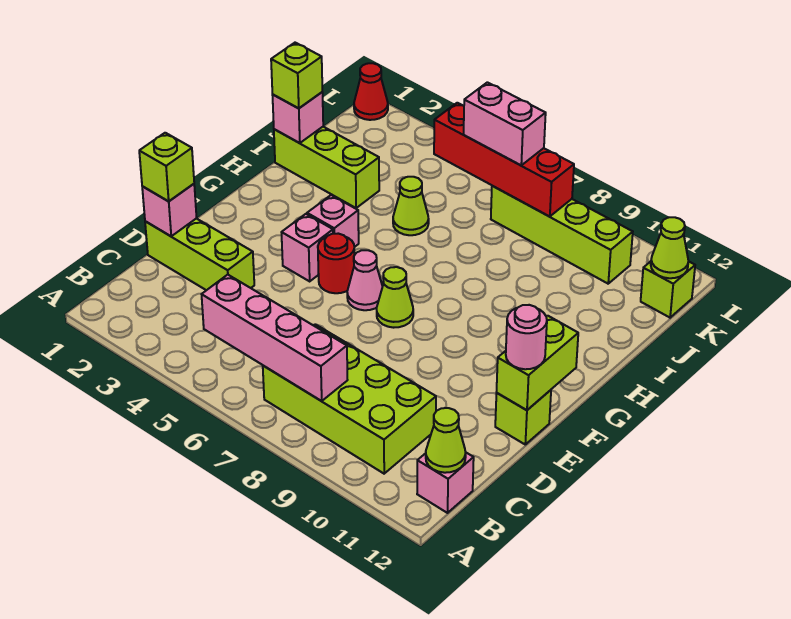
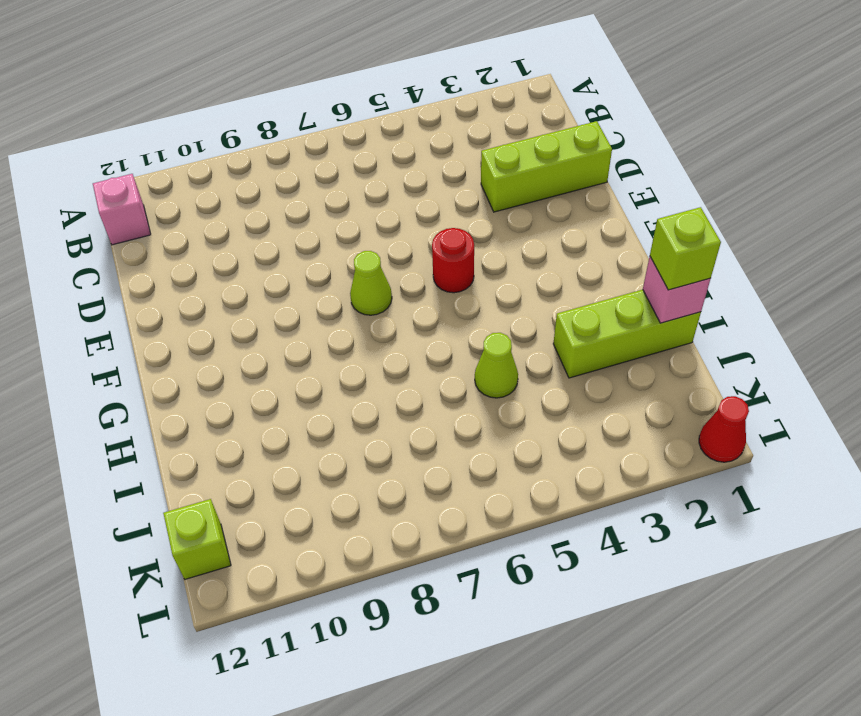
none -> lime brick B7:C10 level 1
none -> lime brick E12 level 1
none -> pink brick F4 level 1

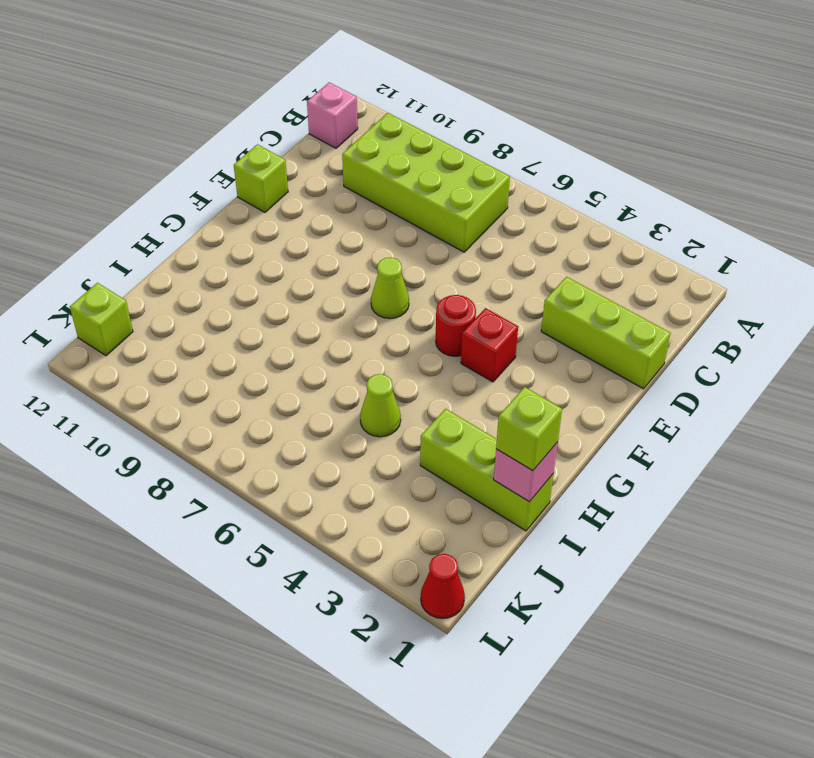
red brick F4 level 1 -> pink brick F4 level 1
none -> pink cone F6 level 1
none -> pink brick G4 level 1
none -> lime brick K7:K10 level 1

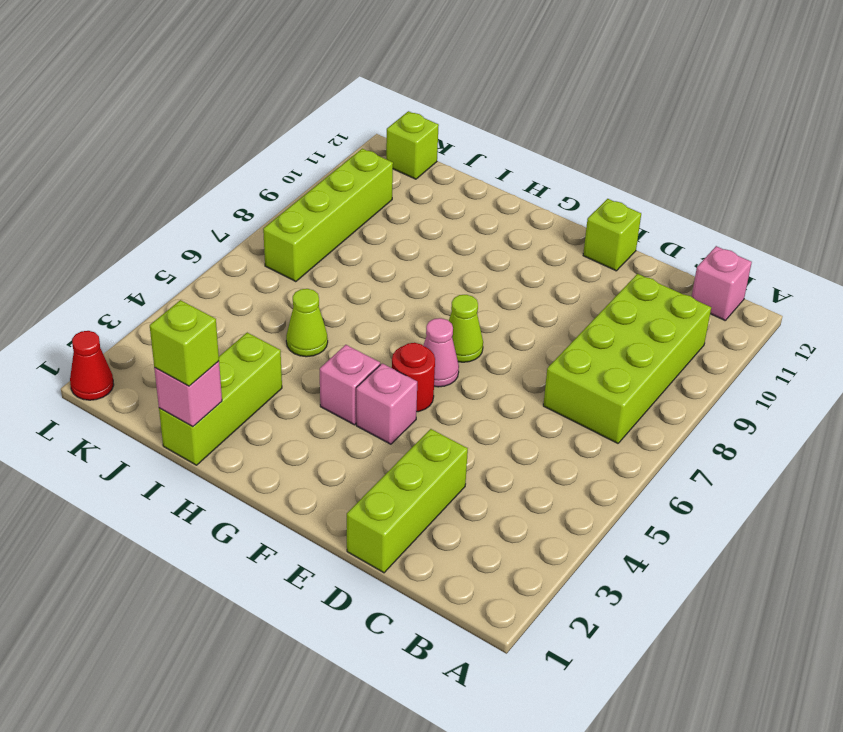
none -> pink brick B5:B8 level 2
none -> lime cone B12 level 2
none -> pink brick D1 level 2

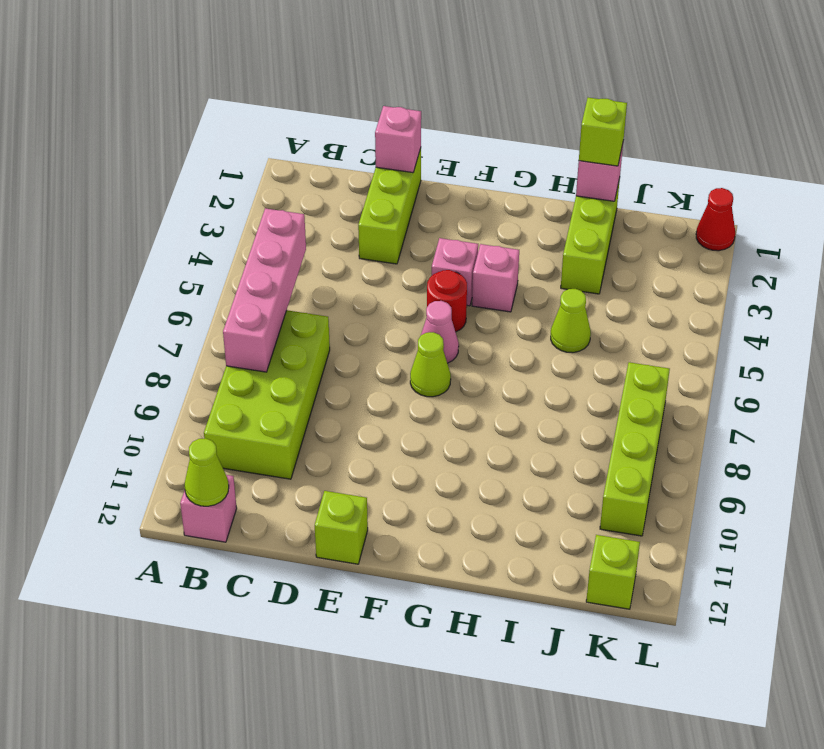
none -> lime brick E12:F12 level 2
none -> red brick K5:K8 level 2
none -> lime cone K12 level 2

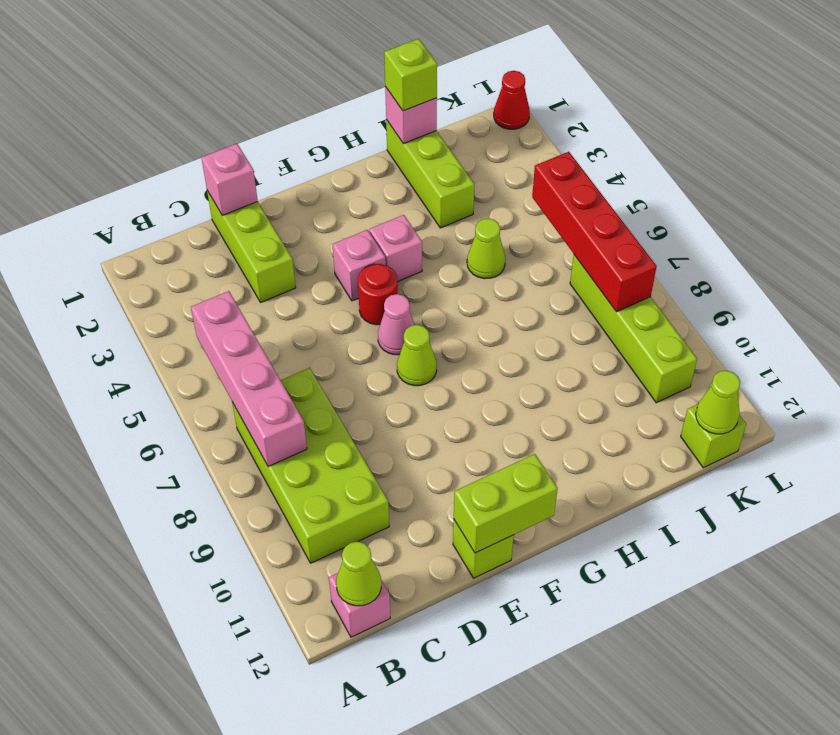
none -> lime brick D1 level 3
none -> pink round brick E12 level 3
none -> pink brick K6:K7 level 3

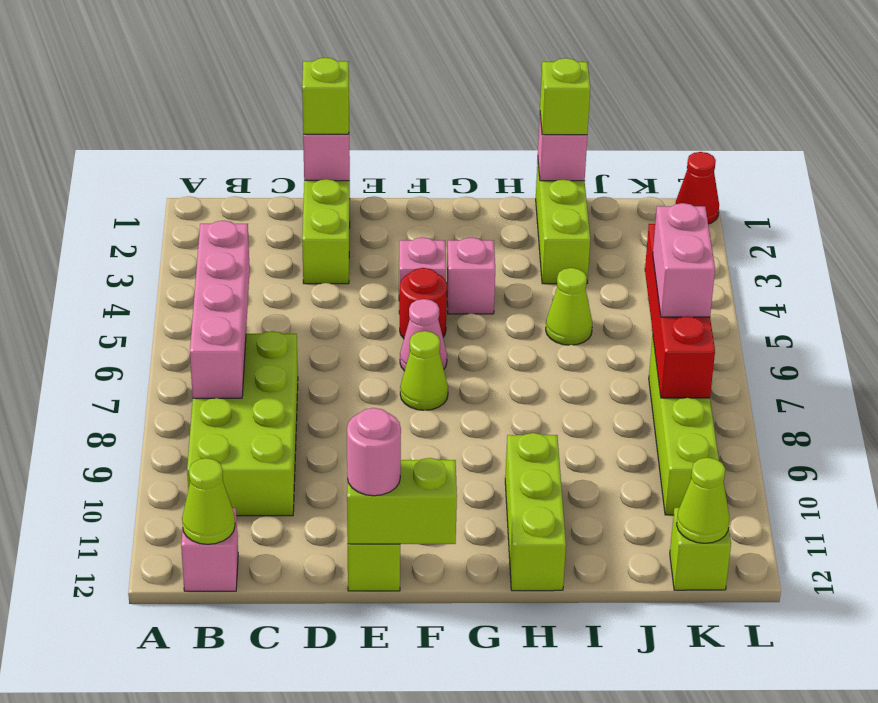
lime brick H10:H12 level 1 -> none

